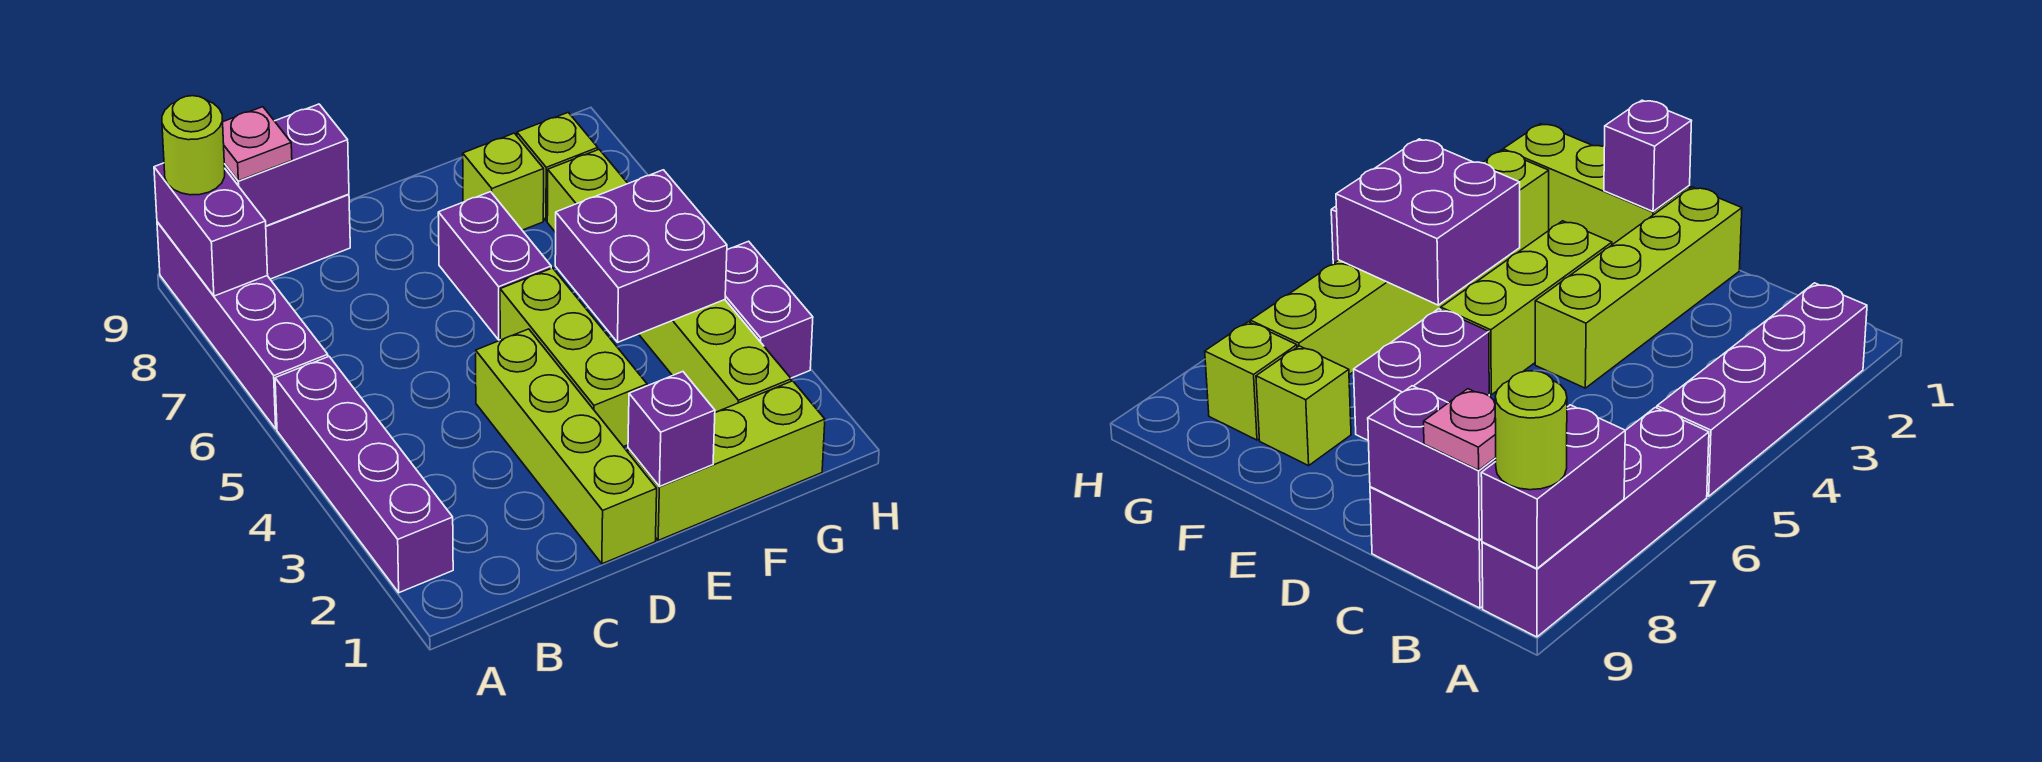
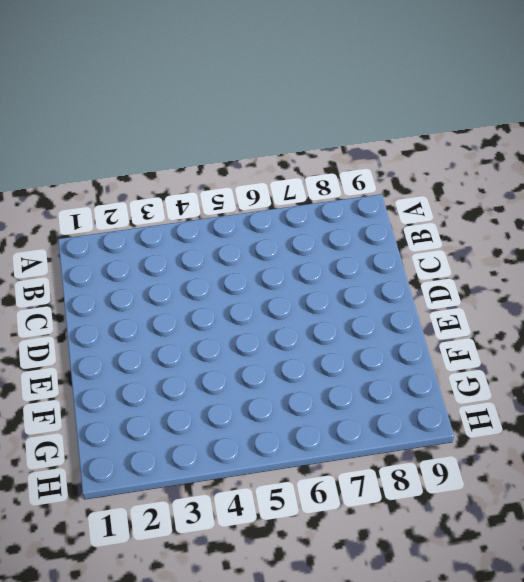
none -> purple brick A2:A5 level 1
none -> purple brick A6:A9 level 1
none -> purple brick B9:C9 level 1

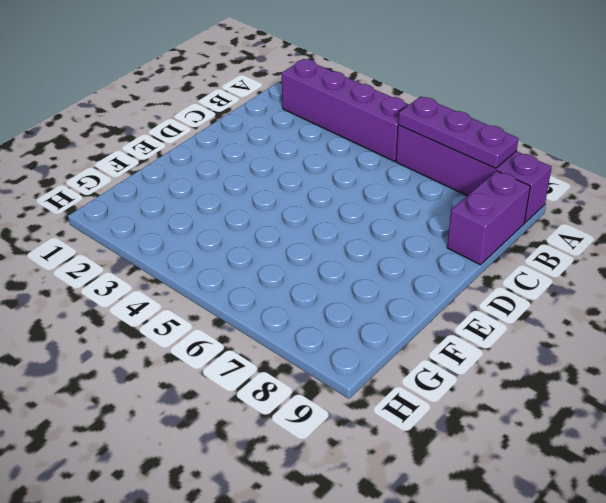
purple plate A6:A8 level 2 -> purple brick A8:A9 level 2
none -> lime brick D1:D4 level 1
none -> lime brick E1:G1 level 1
none -> lime brick E3:E5 level 1

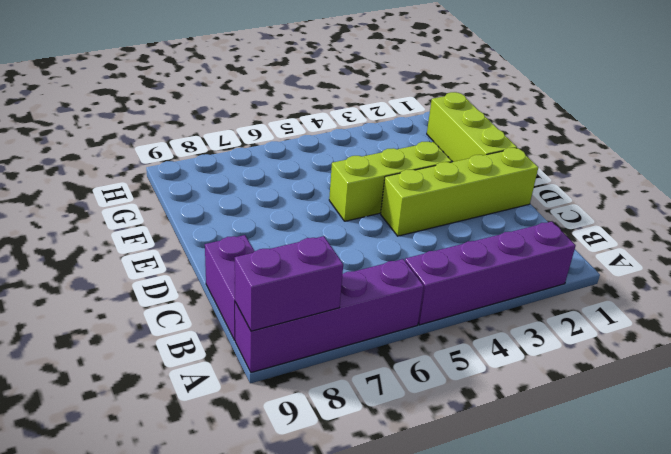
none -> purple brick E6:E7 level 1
none -> lime brick F8 level 1
none -> lime brick G2:G7 level 1

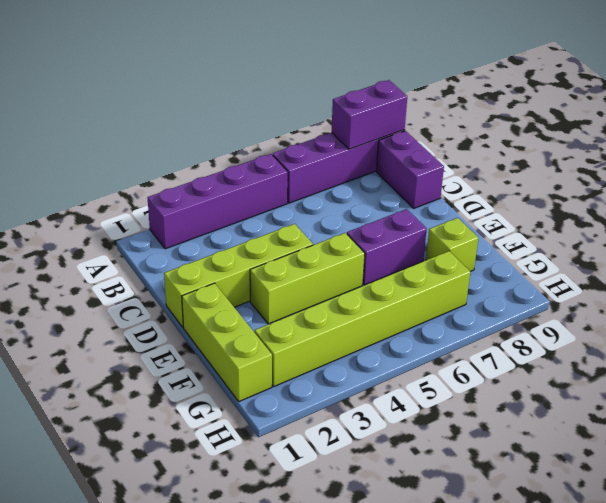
none -> lime brick G8 level 1
none -> purple brick H3:H4 level 1
none -> purple brick B9:C9 level 2

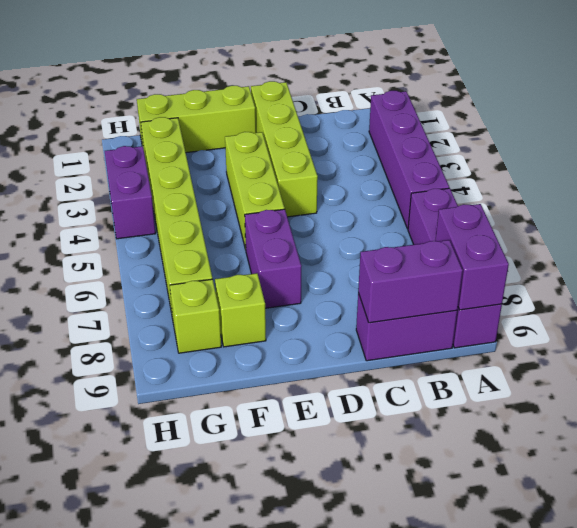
none -> purple brick E1 level 2
none -> purple brick F4:G5 level 2
none -> lime round brick A9 level 3

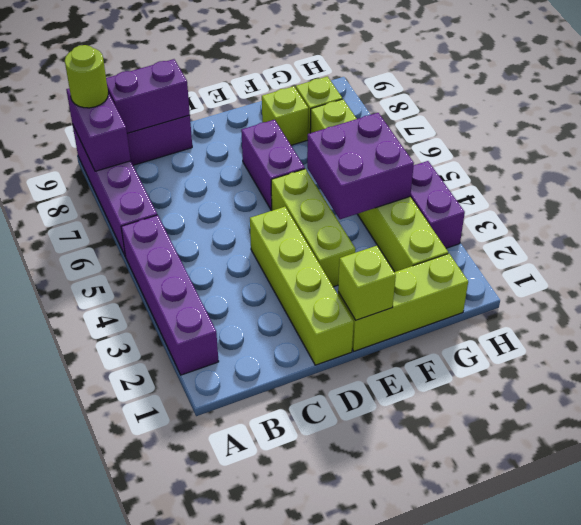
lime brick E1 level 2 -> purple brick E1 level 2
none -> pink plate B9 level 3

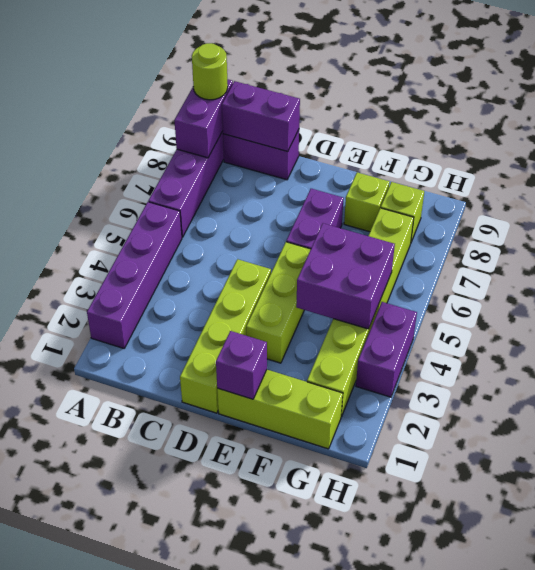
none -> pink plate B9 level 3

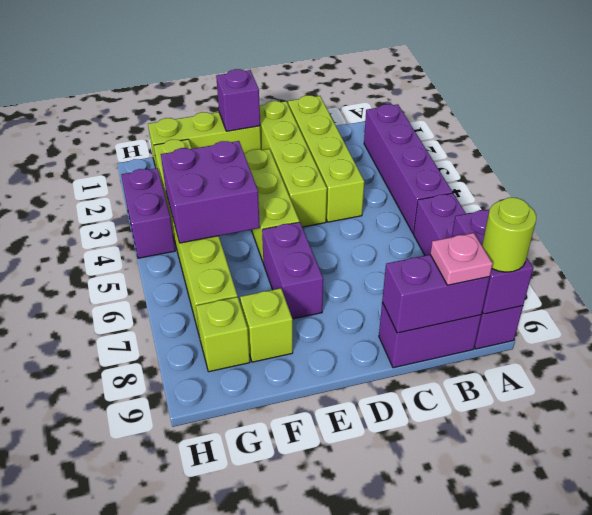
lime brick C1:C4 level 1 -> none

